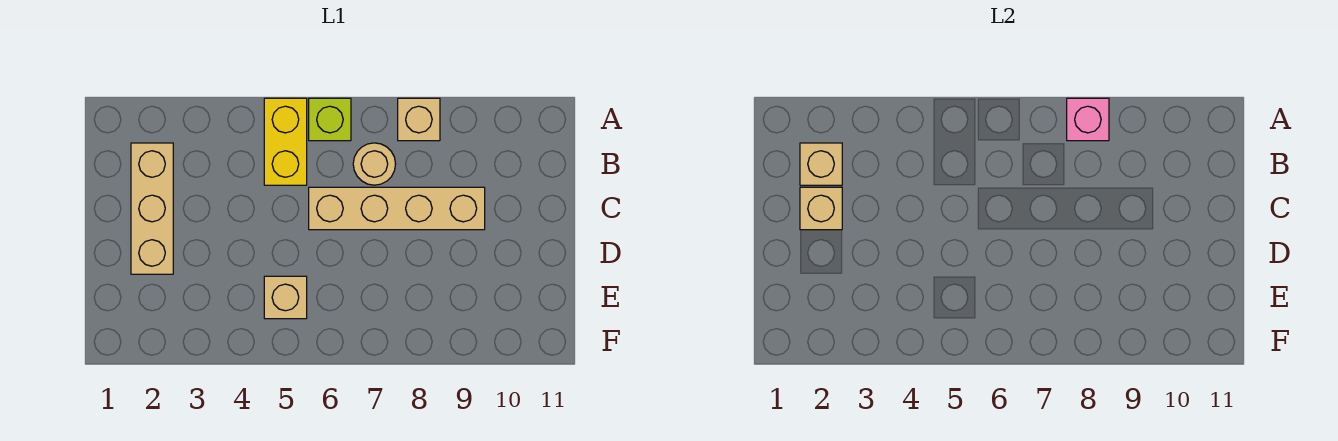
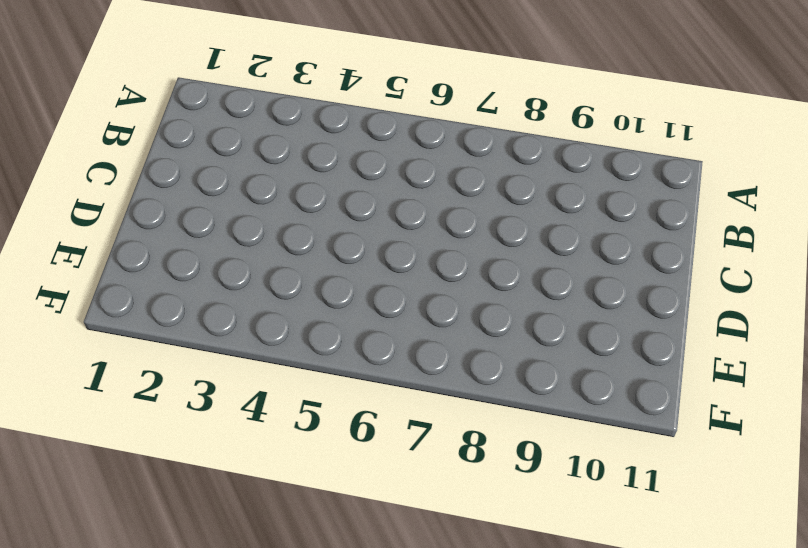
none -> yellow brick A5:B5 level 1
none -> lime brick A6 level 1

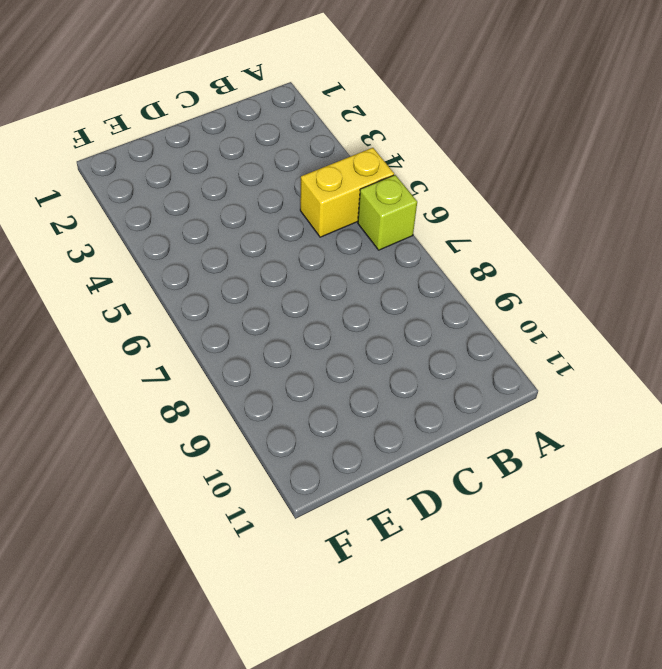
none -> tan brick A8 level 1
none -> tan brick B2:D2 level 1

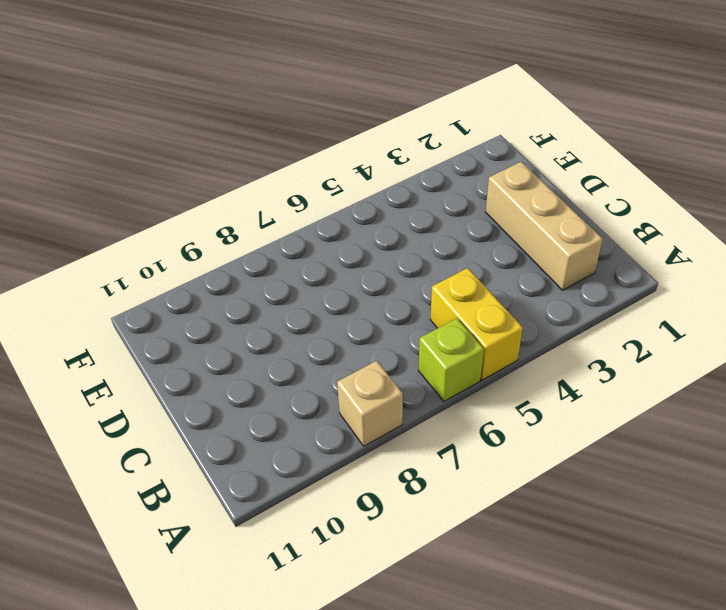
none -> tan round brick B7 level 1
none -> tan brick C6:C9 level 1

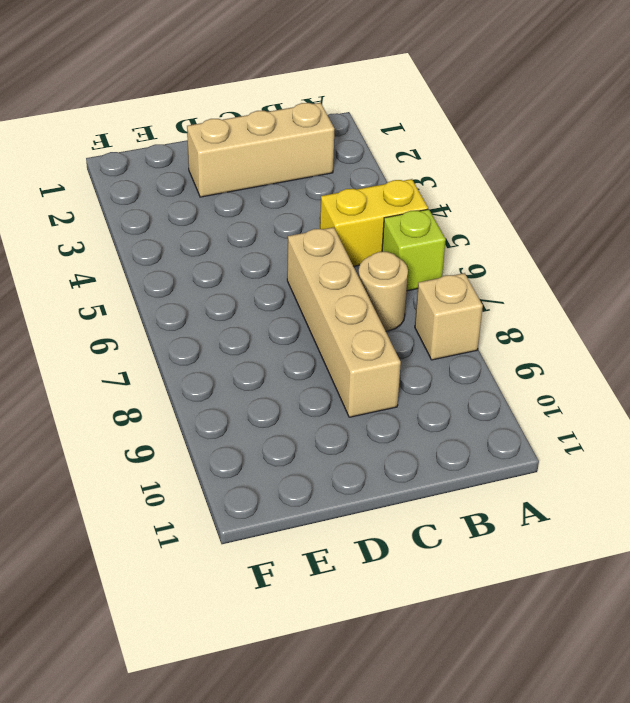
none -> tan brick E5 level 1
none -> pink brick A8 level 2

